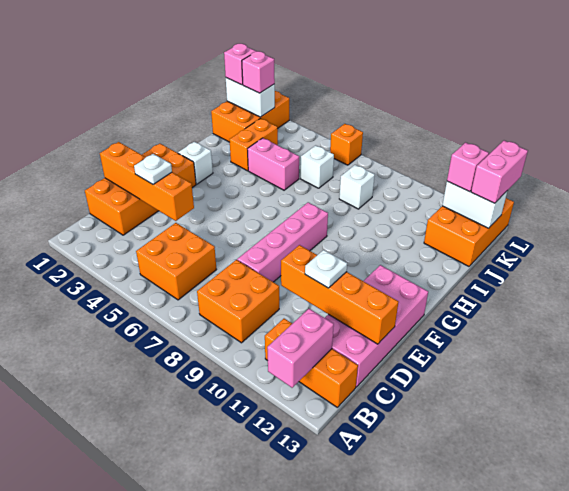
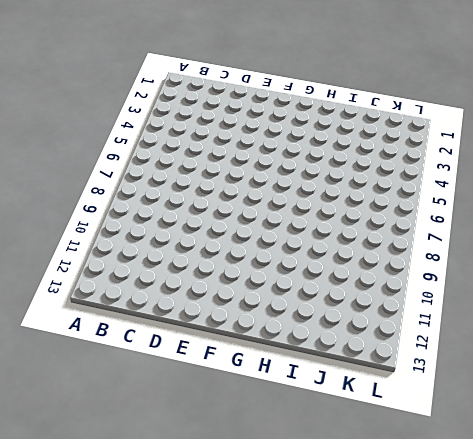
none -> orange brick B5:C6 level 1
none -> orange brick B8:C9 level 1
none -> orange brick B11:B13 level 1

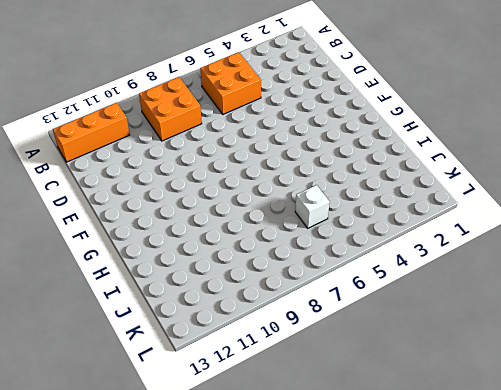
none -> orange brick C1:F2 level 1
none -> pink brick C12:F13 level 1
none -> pink brick D8:G8 level 1

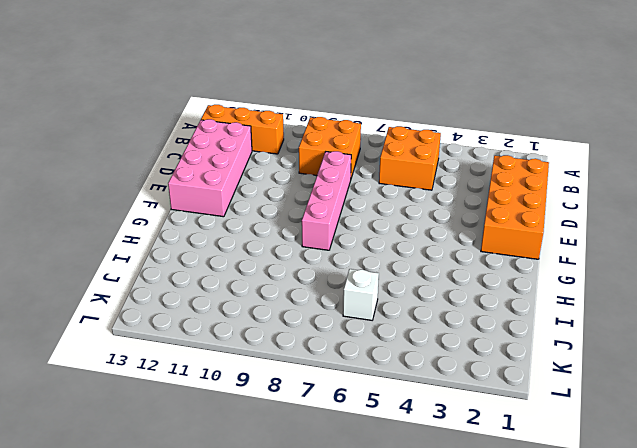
none -> white brick G2 level 1
none -> orange brick I3:J3 level 1
none -> pink brick I4:I5 level 1

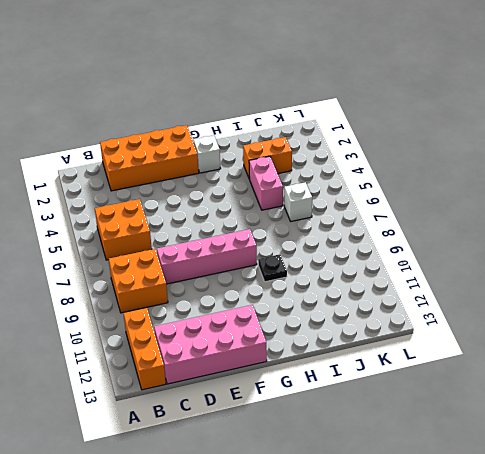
black plate H9 level 1 -> none
none -> orange brick J1:L2 level 1
none -> white brick J8 level 1
none -> orange brick J12:L13 level 1

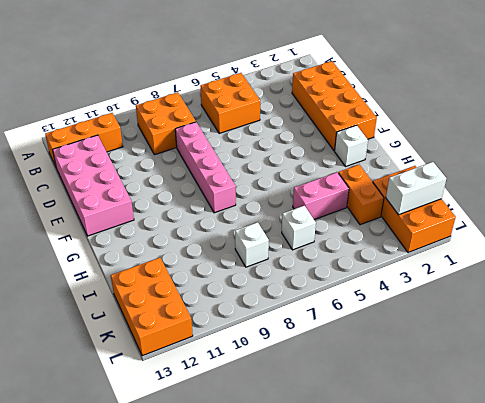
none -> orange brick L6 level 1
none -> pink brick A12:B12 level 2
none -> orange brick D1:D4 level 2

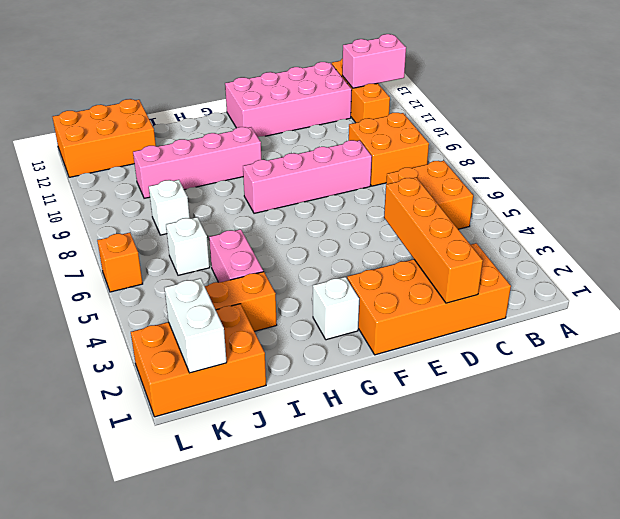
pink brick G10:J10 level 1 -> none
none -> orange brick D10:D13 level 2
none -> white brick K12:K13 level 2
none -> white plate D3 level 3

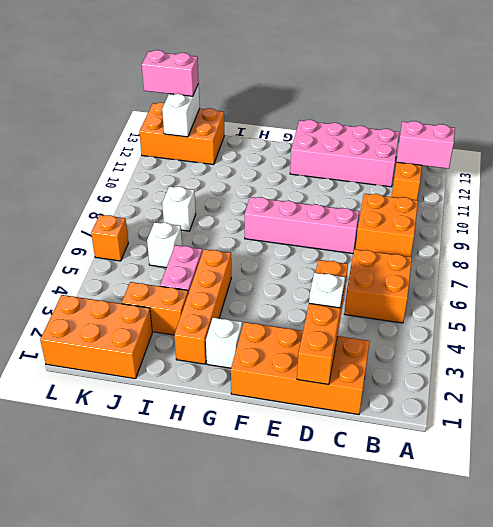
orange brick H2:H5 level 1 -> orange brick D10:D13 level 2
none -> white brick K1:K2 level 2
none -> white plate D11 level 3
none -> pink brick K1 level 3

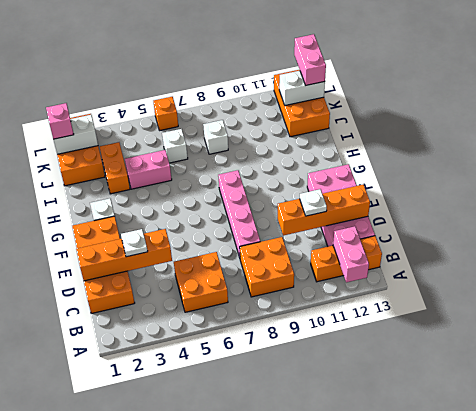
none -> pink brick K2 level 3
none -> pink brick K12 level 3

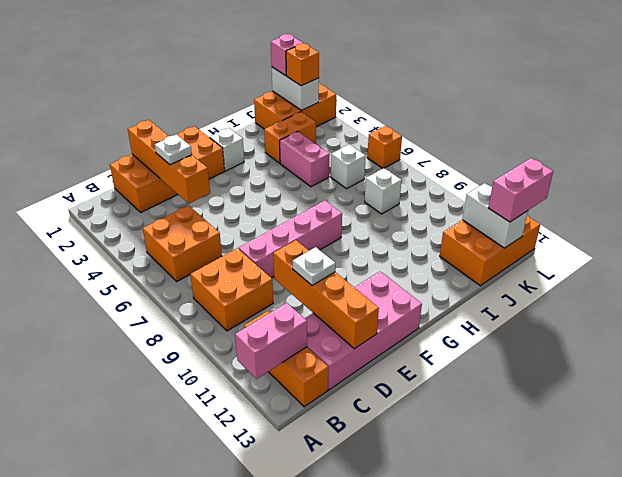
orange brick K2 level 3 -> pink brick K2 level 3
none -> pink brick K12 level 3

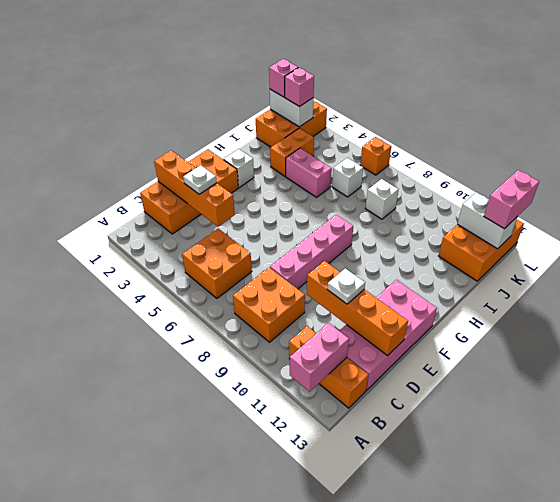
none -> pink brick K12 level 3

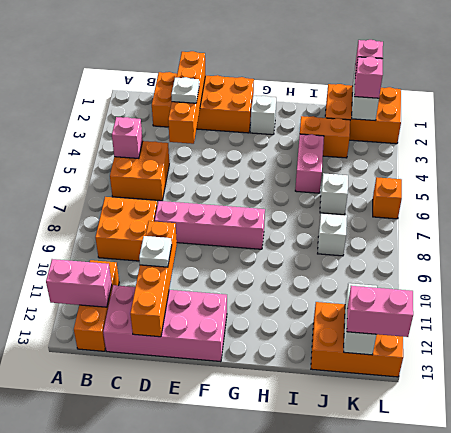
pink brick B5 level 2 -> pink brick K12 level 3

